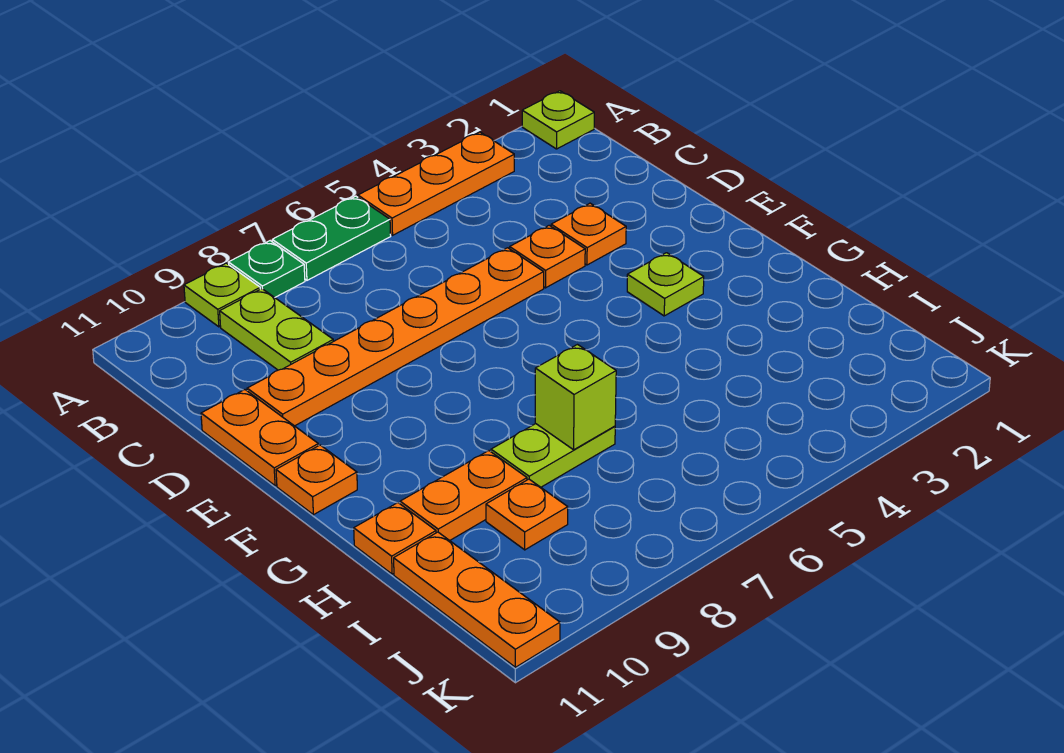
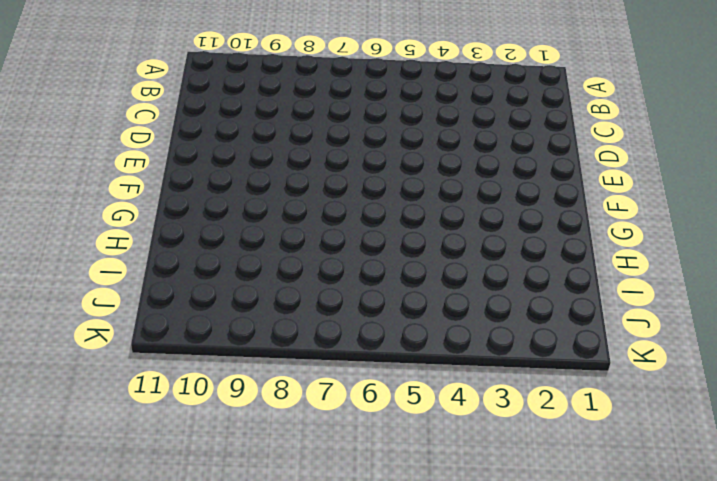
none -> lime plate A1 level 1
none -> orange plate A3:A5 level 1
none -> green plate A6:A7 level 1

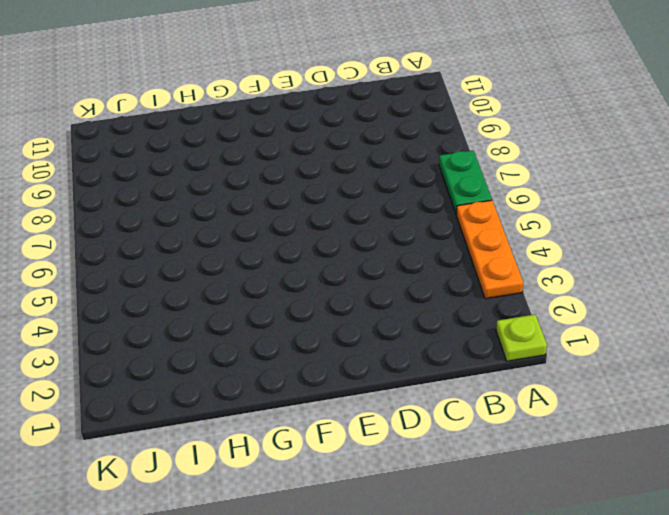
none -> green plate A8 level 1
none -> lime plate A9 level 1
none -> lime plate B9:C9 level 1

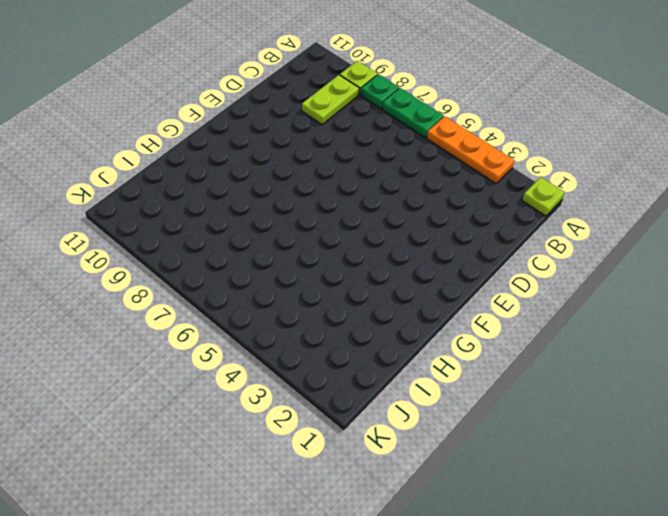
none -> orange plate D3 level 1
none -> orange plate D4 level 1
none -> orange plate D5:D10 level 1

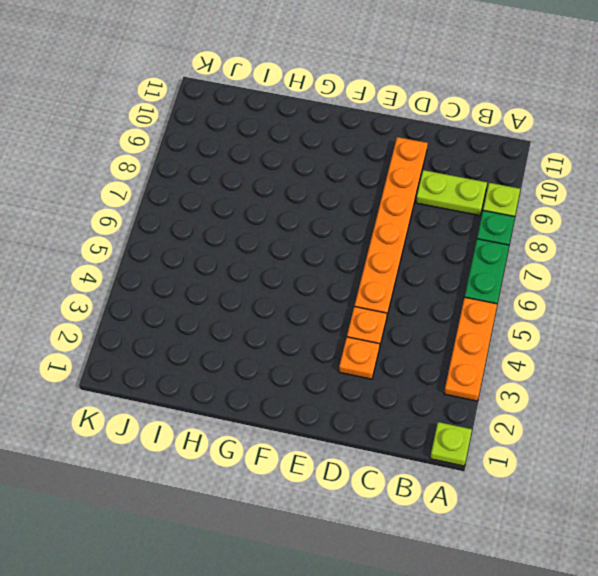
none -> orange plate D11:E11 level 1
none -> lime plate F3 level 1
none -> orange plate F11 level 1

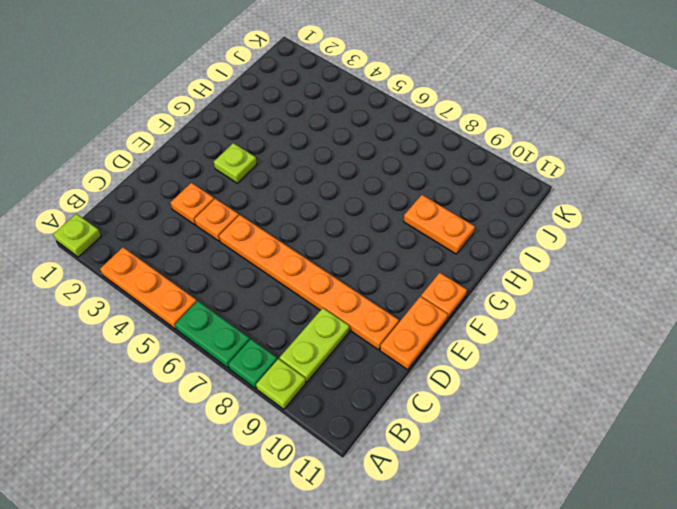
none -> lime plate H7:H8 level 1
none -> orange plate H11 level 1
none -> orange plate I9 level 1

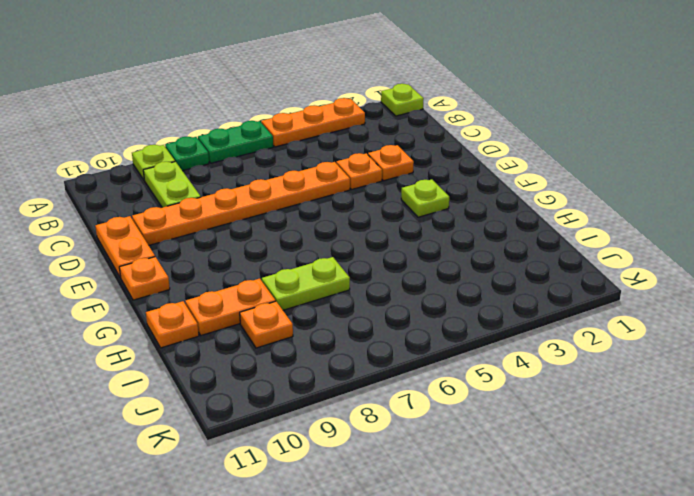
none -> orange plate I11:K11 level 1
none -> lime brick H7 level 2

